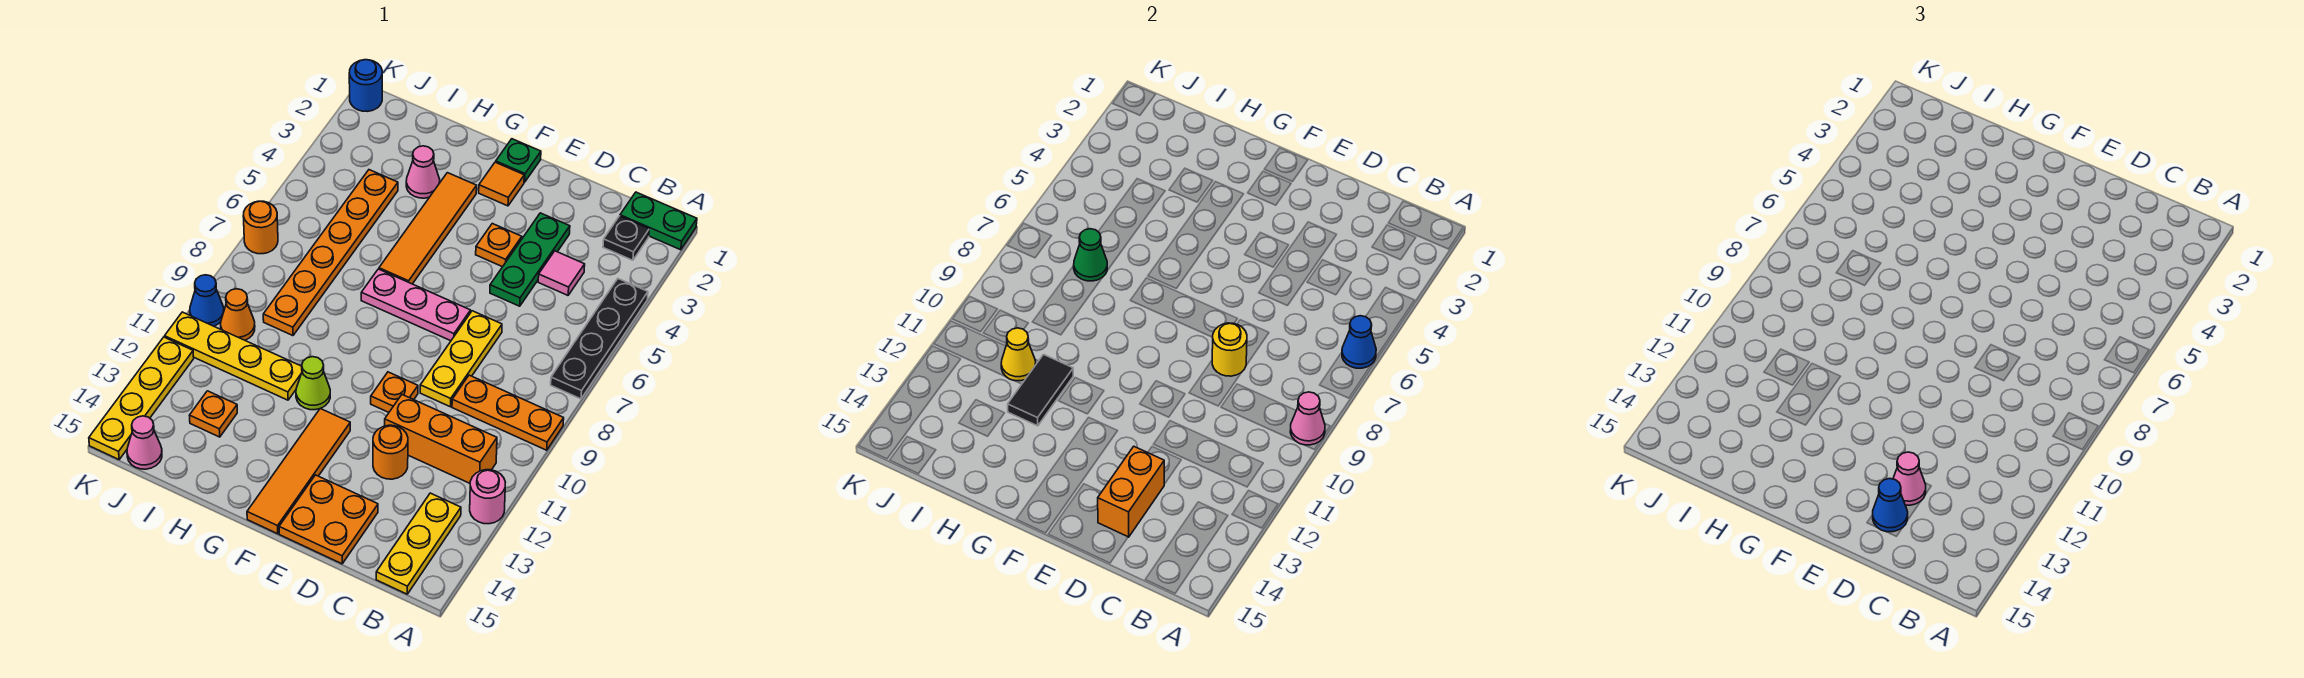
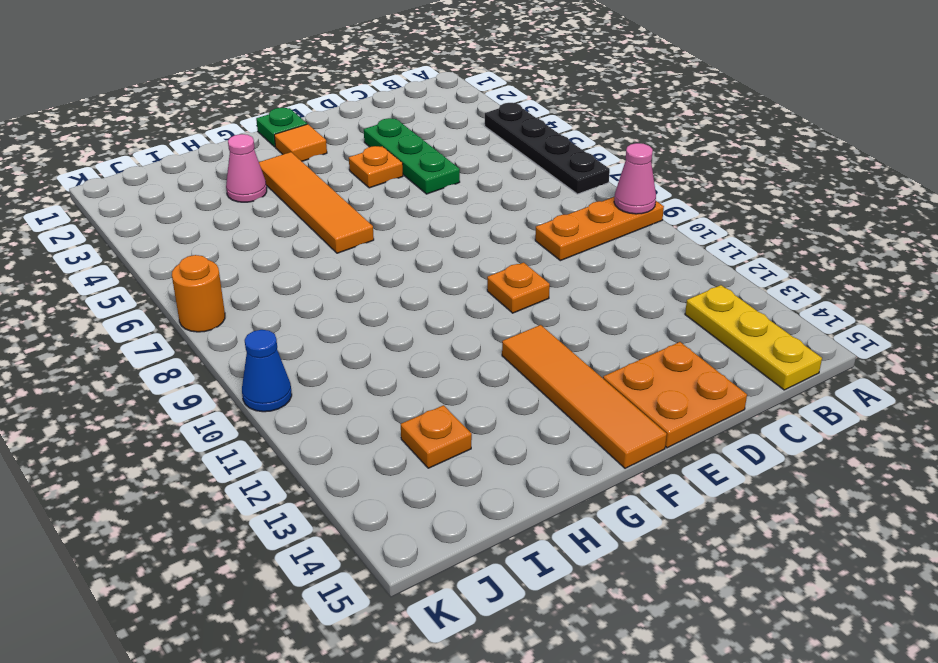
none -> green plate A1:B1 level 1
none -> pink round brick A12 level 1
none -> black plate B2 level 1
none -> orange brick B11:D11 level 1

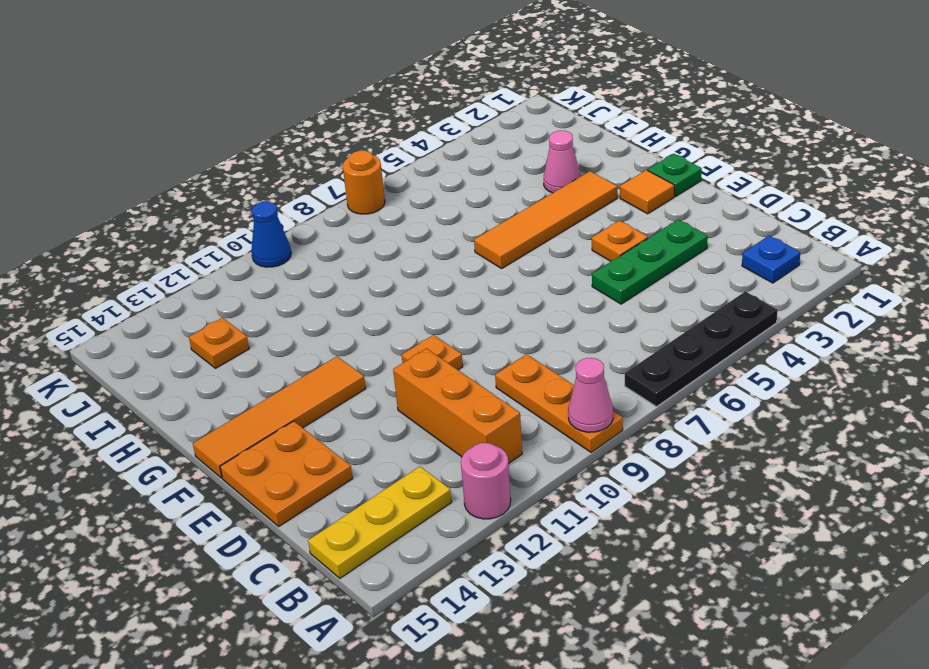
blue plate B2 level 1 -> black plate B2 level 1
none -> green plate A1:B1 level 1
none -> pink tile C4 level 1
none -> yellow plate D7:D9 level 1
none -> orange round brick D12 level 1

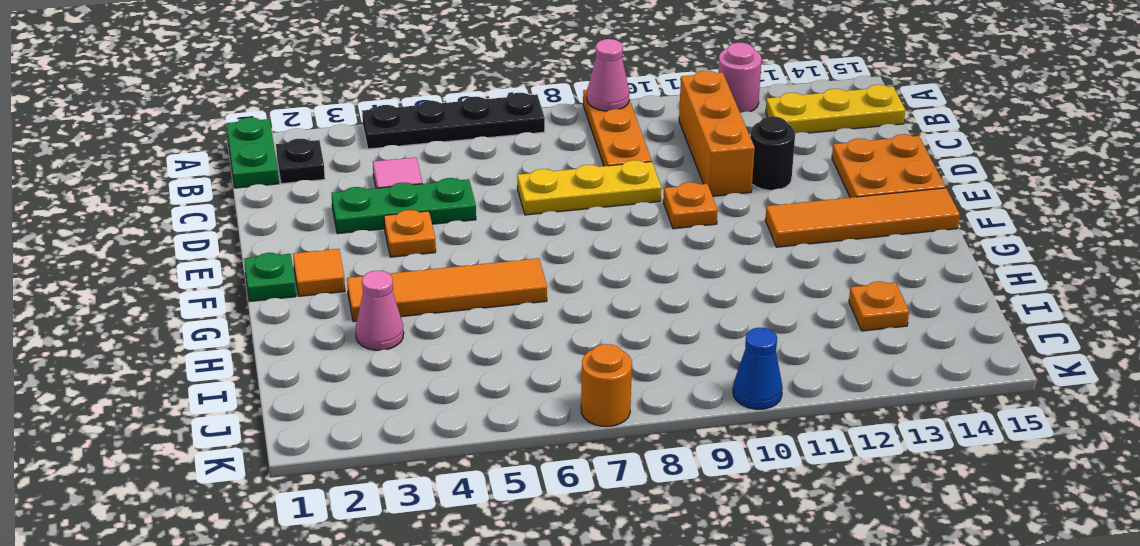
black round brick D12 level 1 -> orange round brick D12 level 1
none -> pink plate E7:G7 level 1
none -> lime cone G11 level 1
none -> yellow plate H11:K11 level 1
none -> orange plate I4:I9 level 1

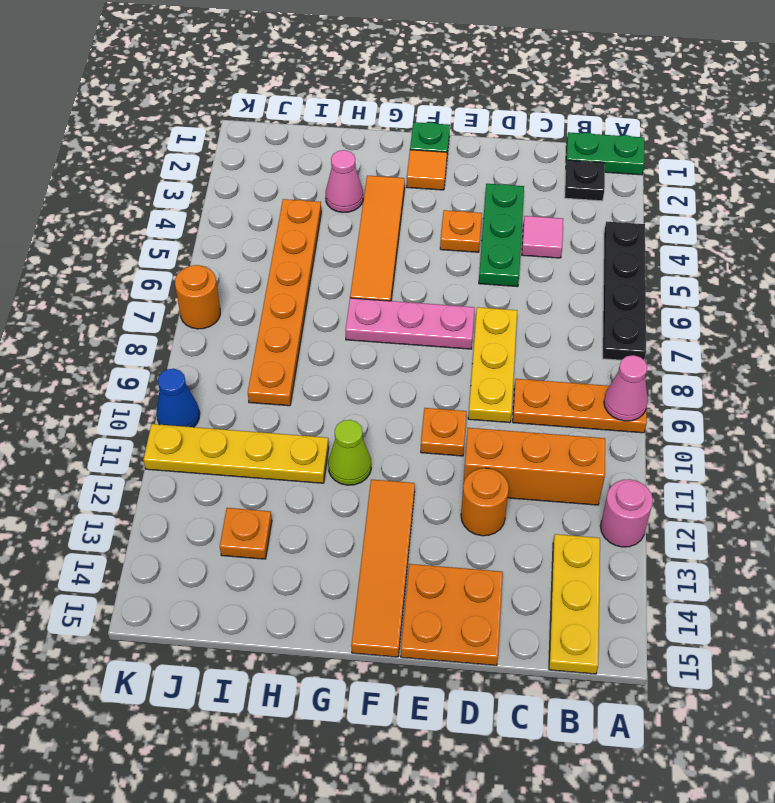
none -> orange cone J10 level 1
none -> pink cone J15 level 1
none -> blue round brick K1 level 1
none -> yellow plate K12:K15 level 1

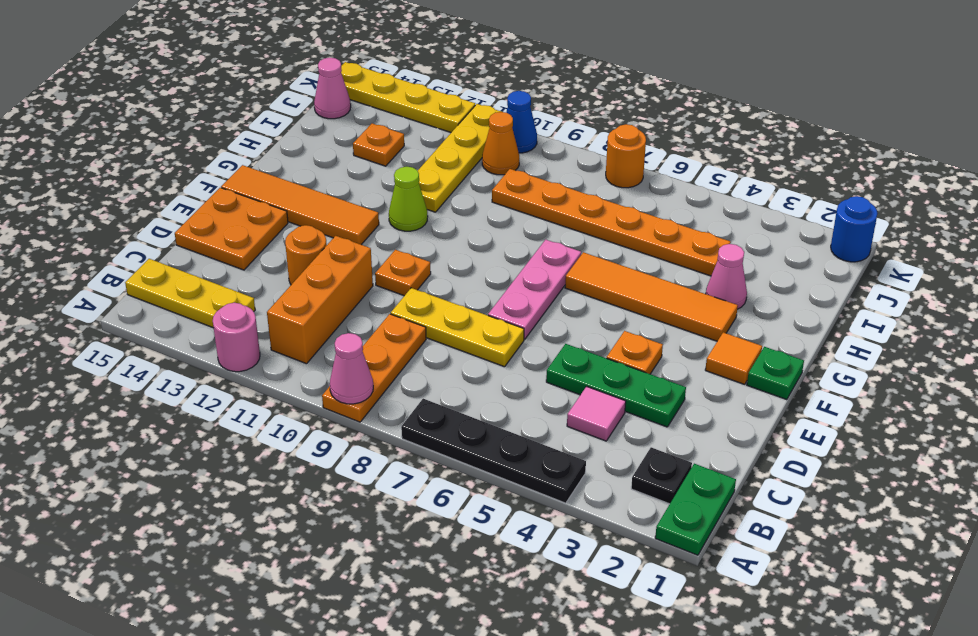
none -> blue cone A6 level 2
none -> yellow round brick D8 level 2
none -> orange brick D13:D14 level 2
none -> black tile H11:H12 level 2

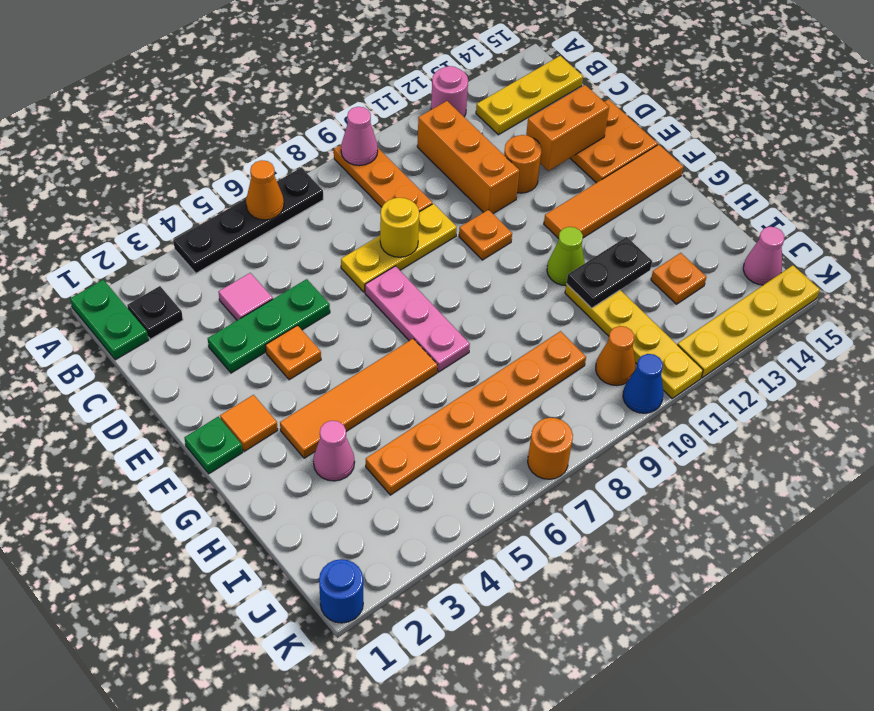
orange cone A6 level 2 -> blue cone A6 level 2
black plate H11:H12 level 2 -> black tile H11:H12 level 2
none -> green cone I7 level 2
none -> yellow cone I11 level 2
none -> pink cone D13 level 3
none -> blue cone D14 level 3

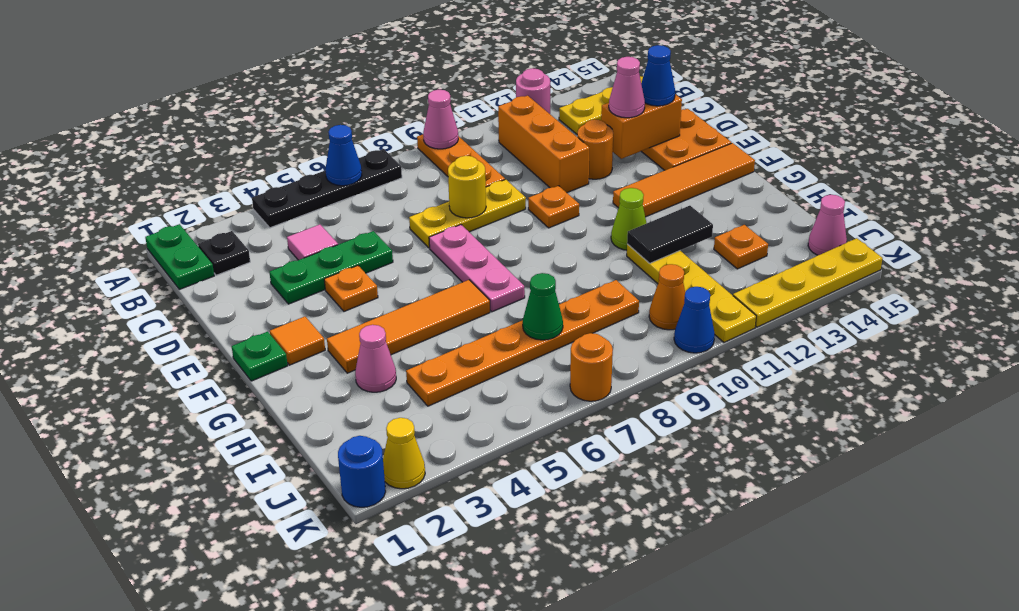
yellow cone K2 level 1 -> yellow cone I11 level 2

